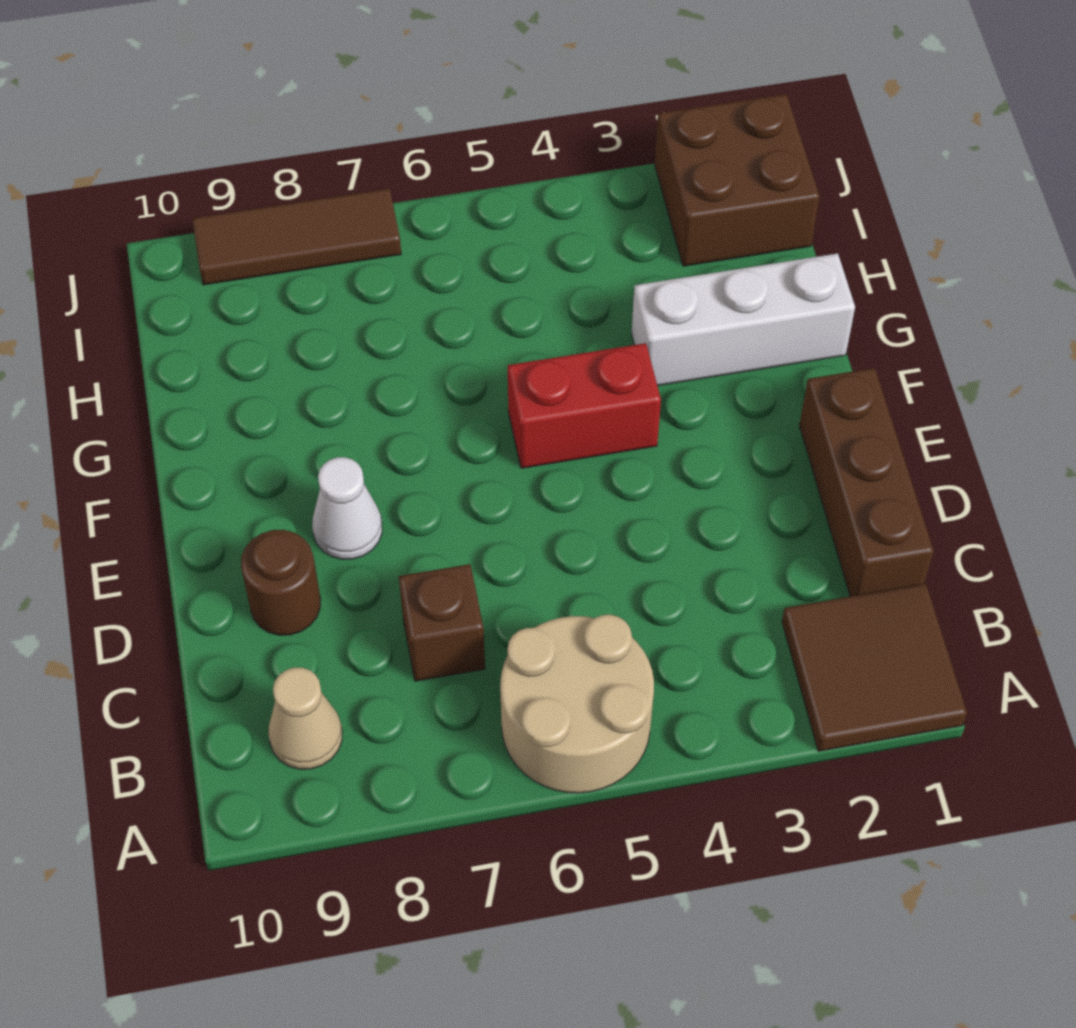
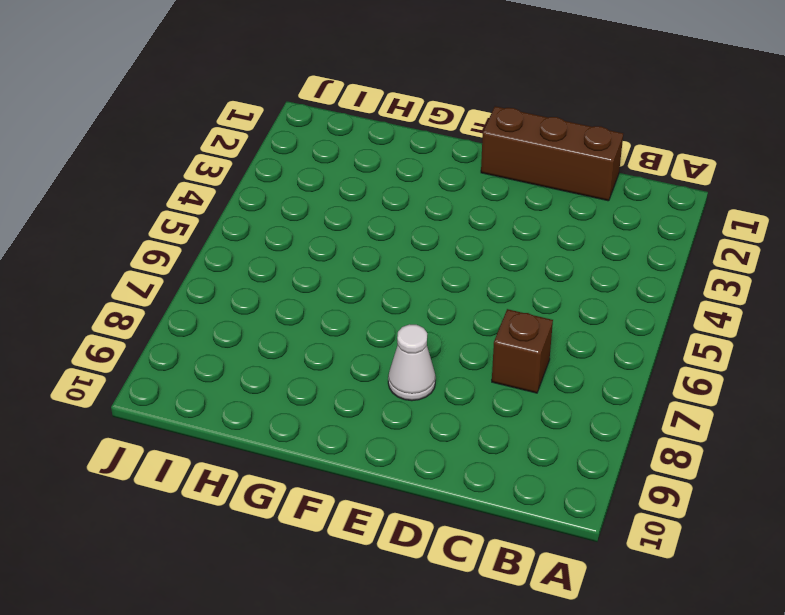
none -> brown tile A1:B2 level 1
none -> tan round brick A5:B6 level 1

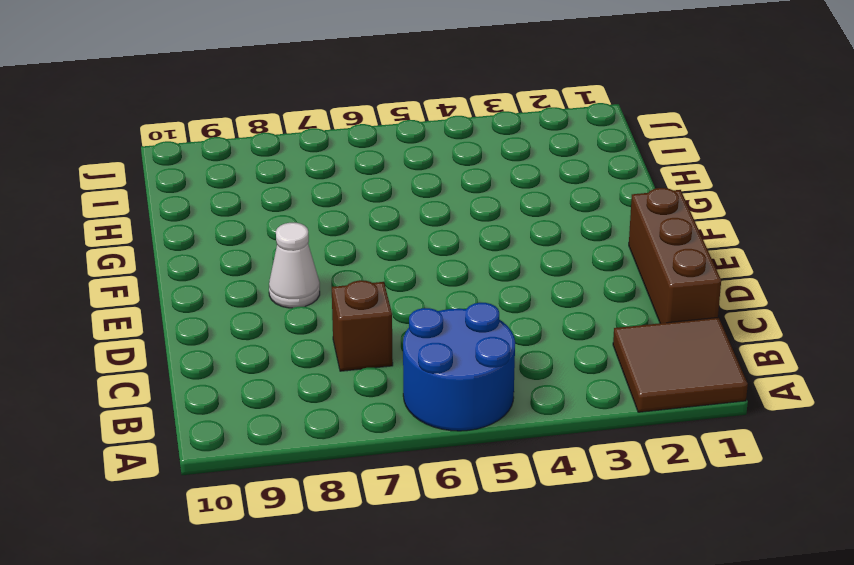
blue round brick A5:B6 level 1 -> tan round brick A5:B6 level 1
none -> tan cone B9 level 1
none -> brown round brick D9 level 1

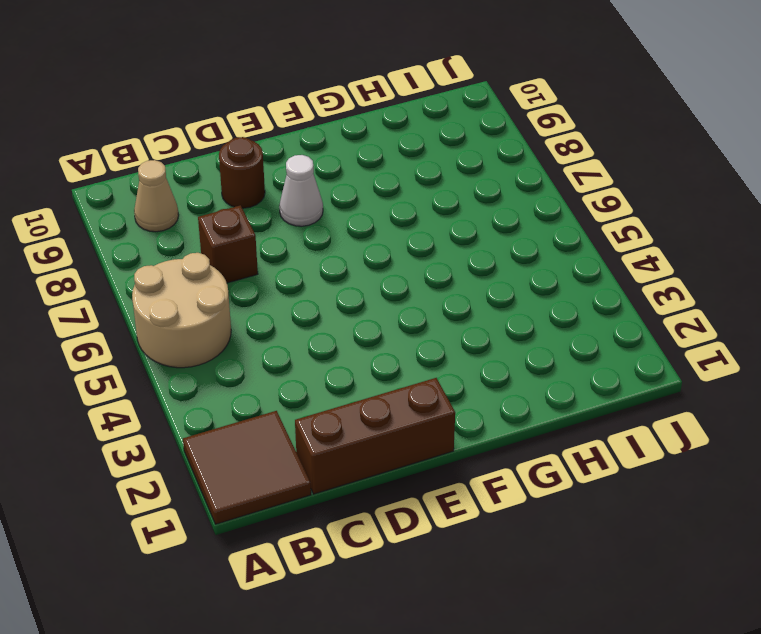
none -> red brick F4:F5 level 1
none -> white brick G1:G3 level 1

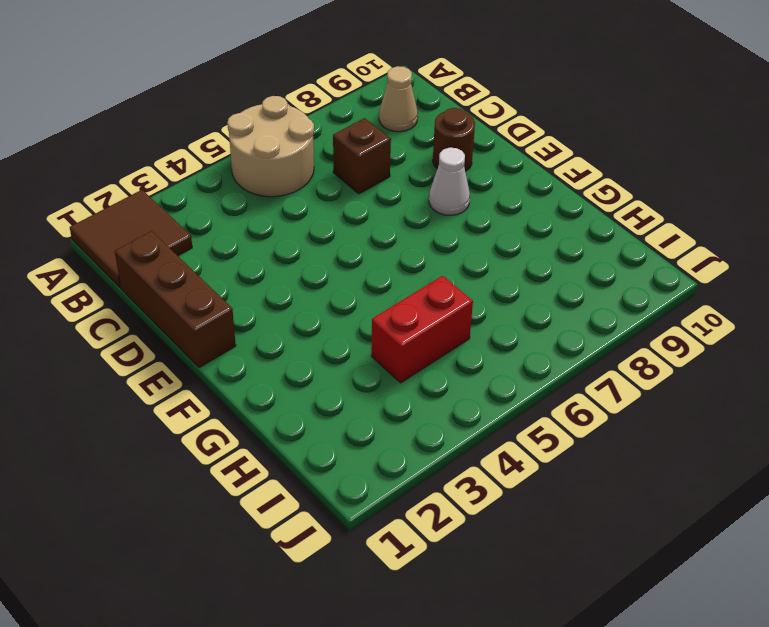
red brick H4:H5 level 1 -> red brick F4:F5 level 1
none -> white brick G1:G3 level 1
none -> brown brick I1:J2 level 1

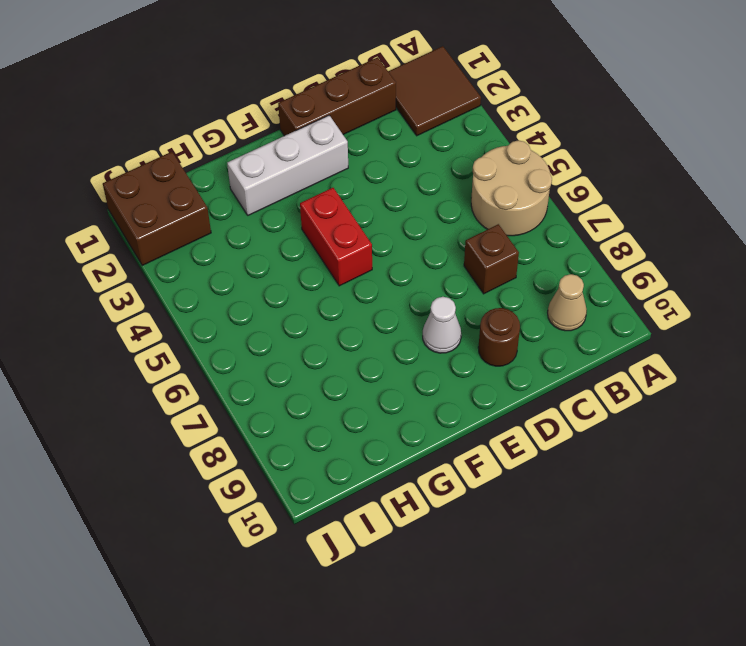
white brick E2:G2 level 1 -> white brick G1:G3 level 1
none -> brown tile J7:J9 level 1

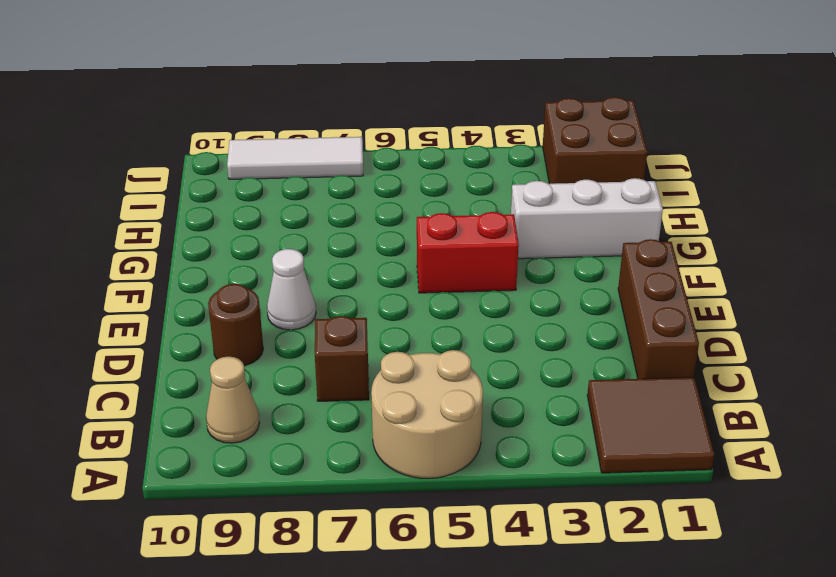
white tile J7:J9 level 1 -> brown tile J7:J9 level 1

